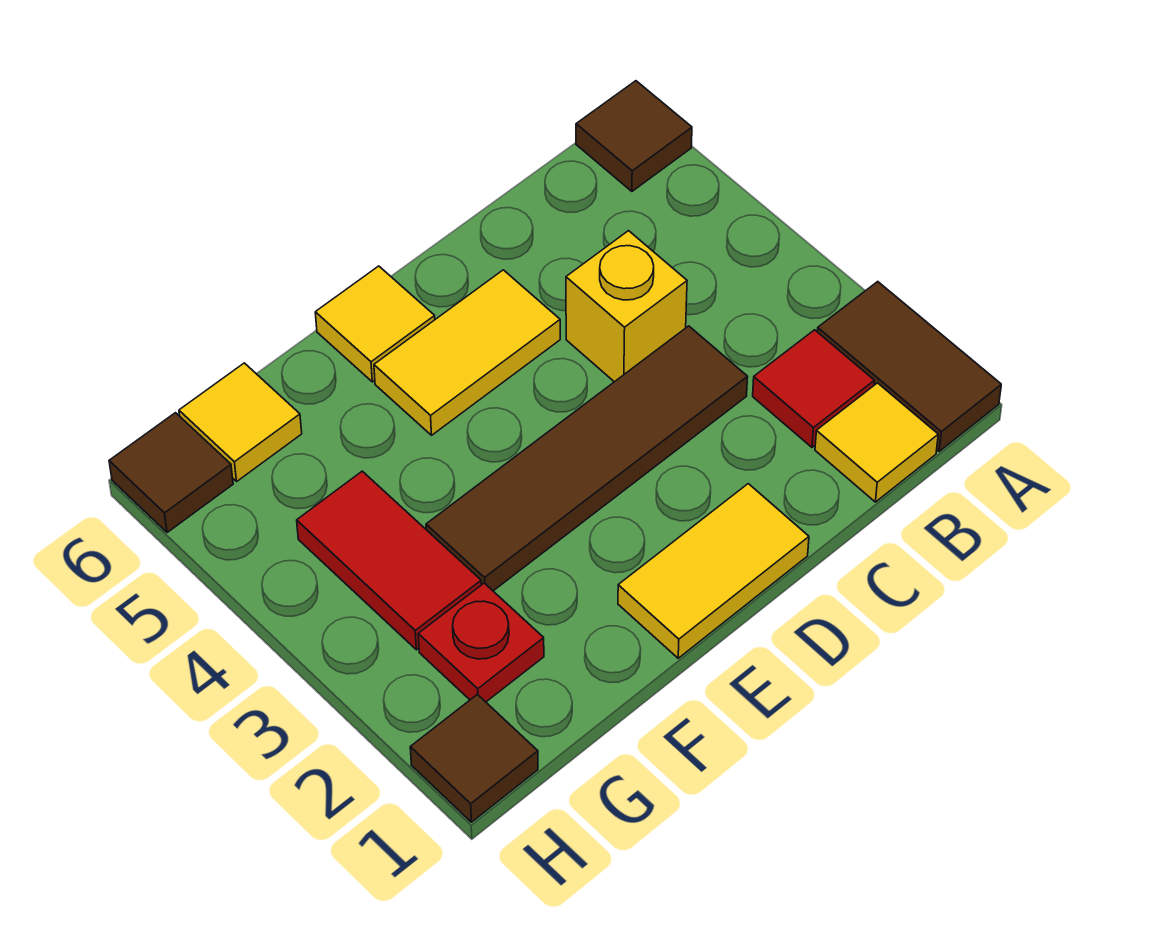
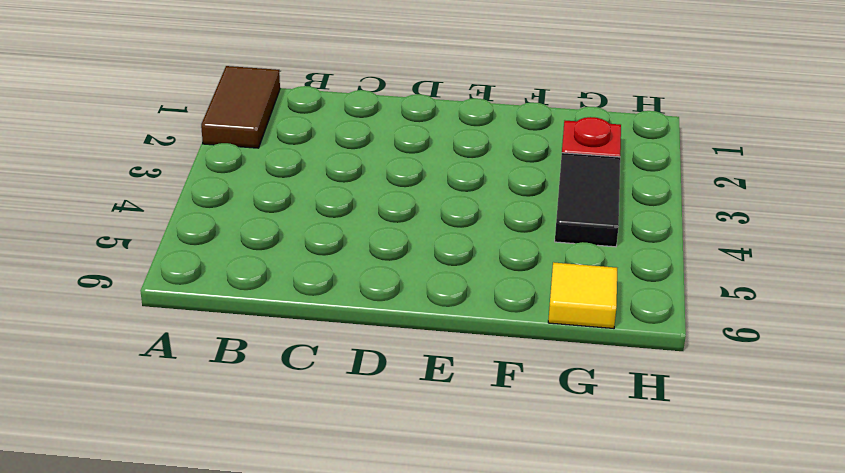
black tile G3:G4 level 1 -> red tile G3:G4 level 1
none -> brown tile A6 level 1
none -> yellow tile B1 level 1
none -> red tile B2 level 1

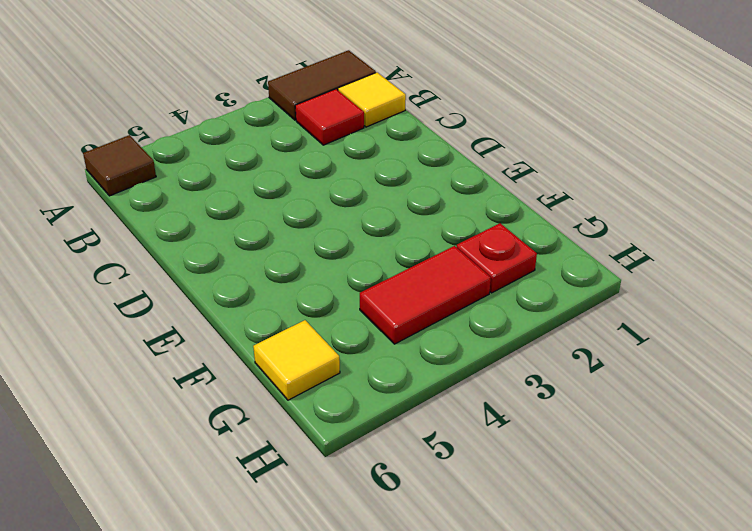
none -> brown tile C3:F3 level 1
none -> yellow brick C4 level 1
none -> yellow tile D1:E1 level 1

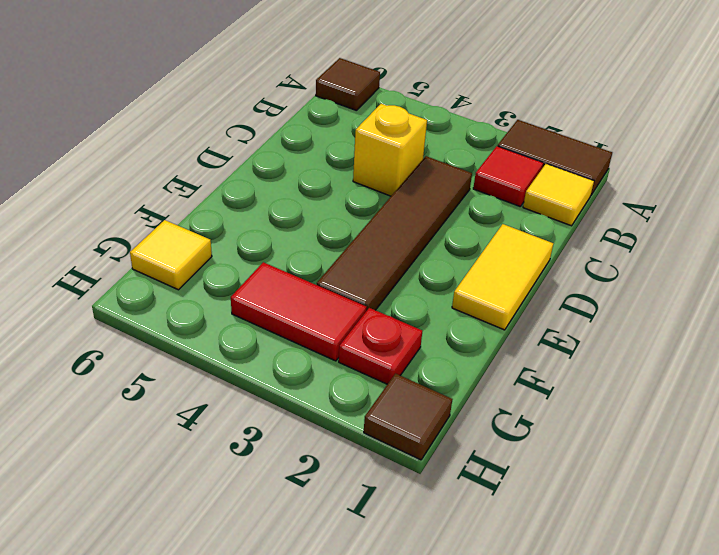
none -> yellow tile D5:E5 level 1
none -> yellow tile E6 level 1
none -> brown tile H6 level 1

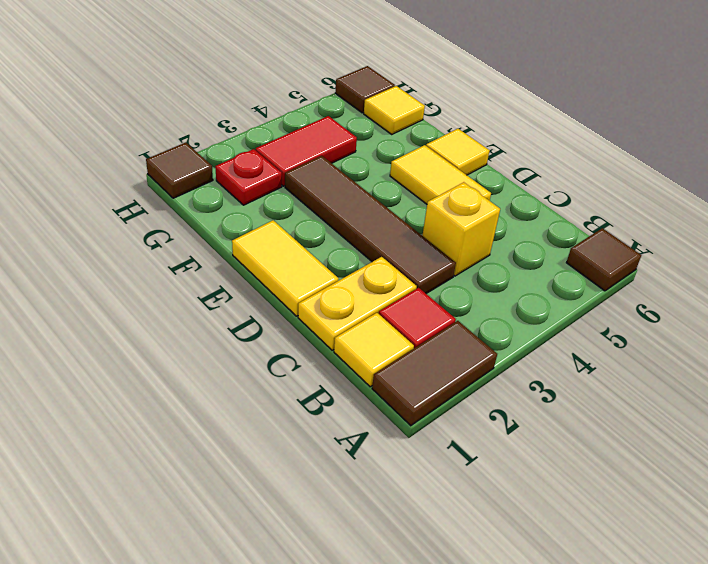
yellow plate C1:C2 level 1 -> none

